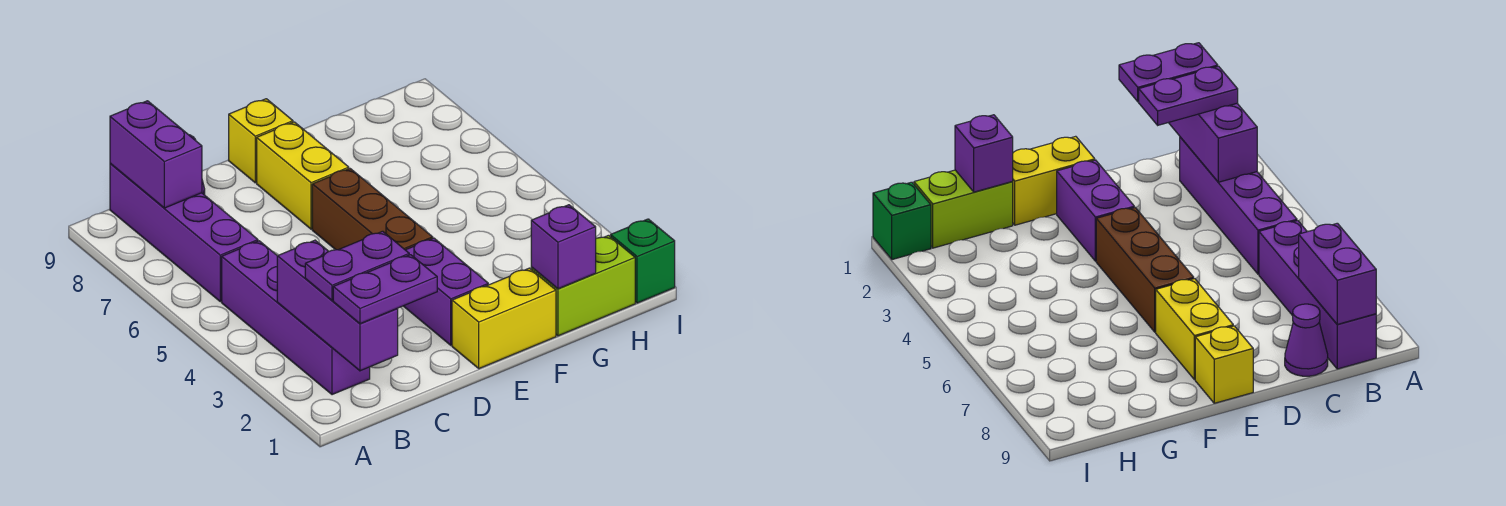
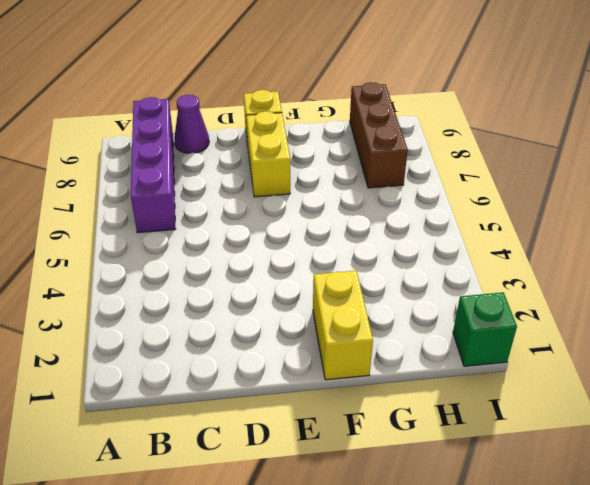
yellow brick F1:F2 level 1 -> yellow brick E1:F1 level 1
brown brick H7:H9 level 1 -> brown brick E4:E6 level 1
none -> purple brick B2:B5 level 1
none -> purple brick E2:E3 level 1
none -> lime brick G1:H1 level 1

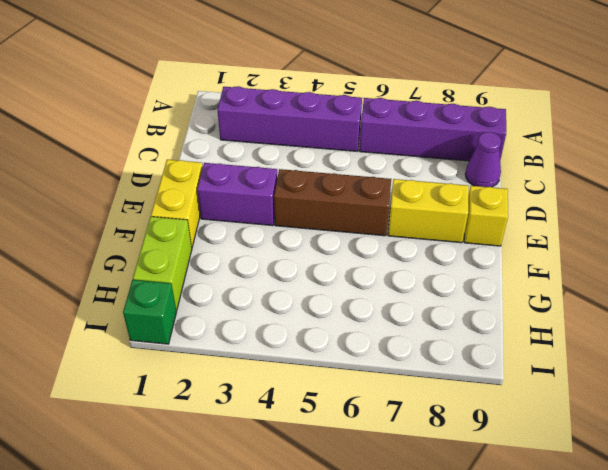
none -> purple brick B1:B3 level 2
none -> purple brick B8:B9 level 2
none -> purple brick G1 level 2

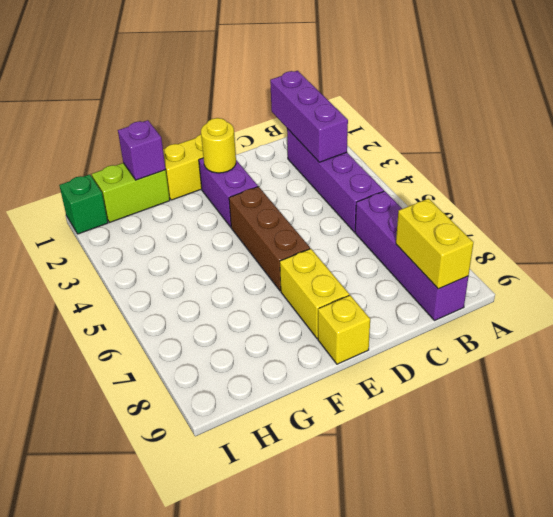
yellow brick B8:B9 level 2 -> purple brick B8:B9 level 2
yellow round brick E2 level 2 -> none
none -> purple cone C9 level 1
none -> purple plate B1:C1 level 3
none -> purple plate B2:C2 level 3

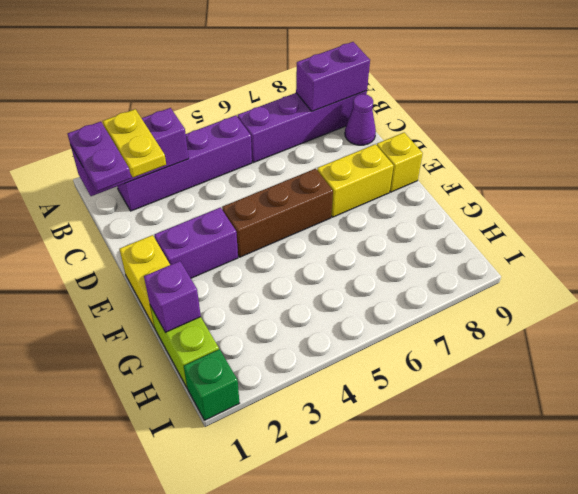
yellow plate B2:C2 level 3 -> purple plate B2:C2 level 3

